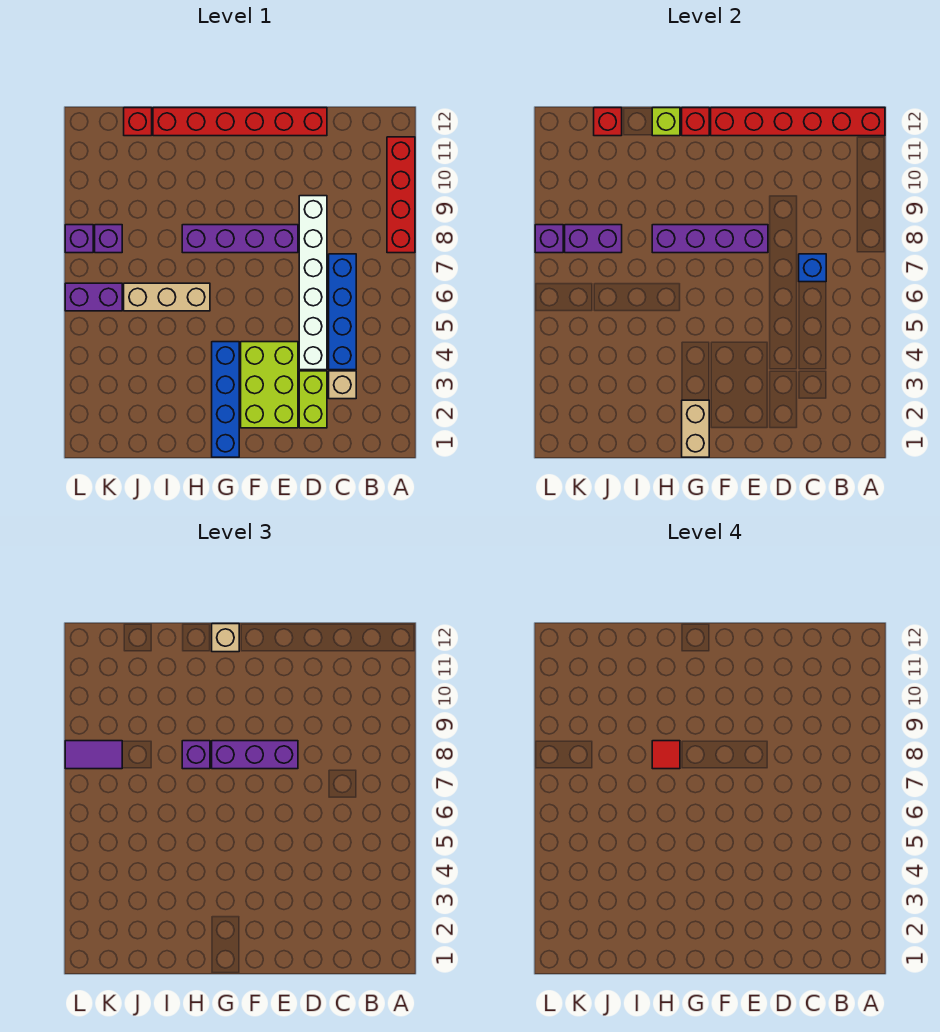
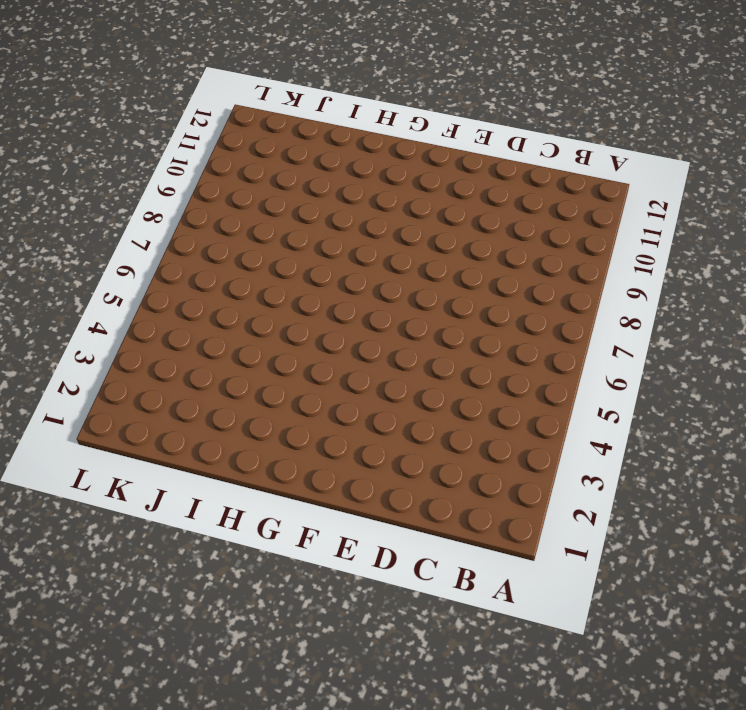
none -> red brick A8:A11 level 1
none -> tan brick C3 level 1
none -> blue brick C4:C7 level 1

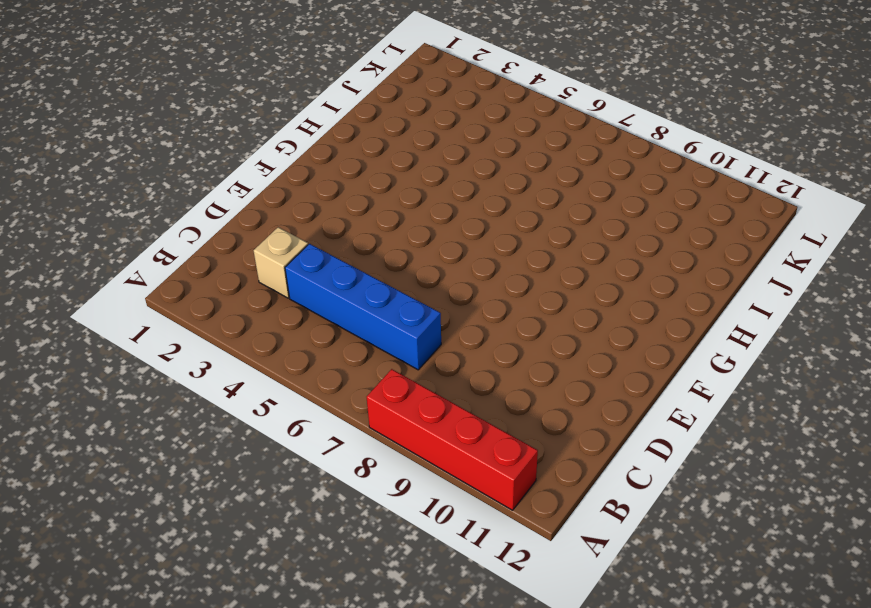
none -> lime brick D2:D3 level 1
none -> white brick D4:D9 level 1
none -> red brick D12:I12 level 1

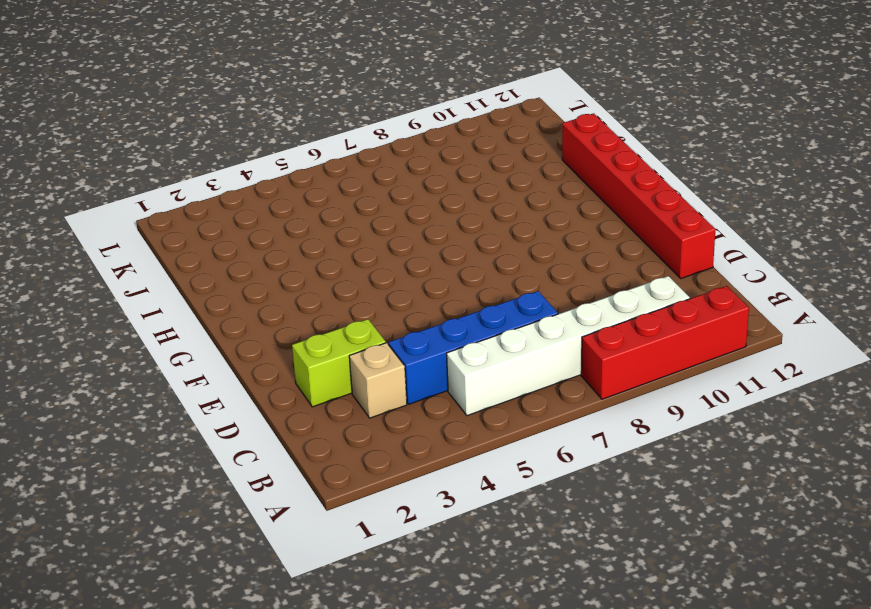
white brick B5:B10 level 1 -> white brick D4:D9 level 1
none -> lime brick E2:F4 level 1
none -> purple brick E8:H8 level 1
none -> blue brick G1:G4 level 1

